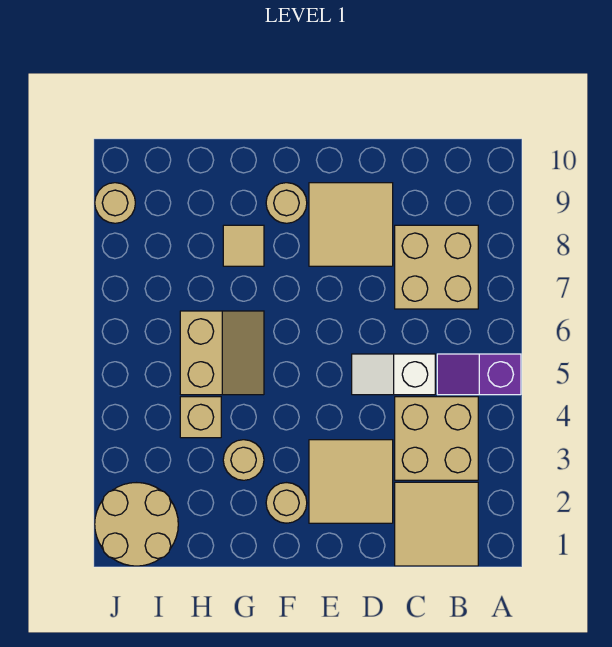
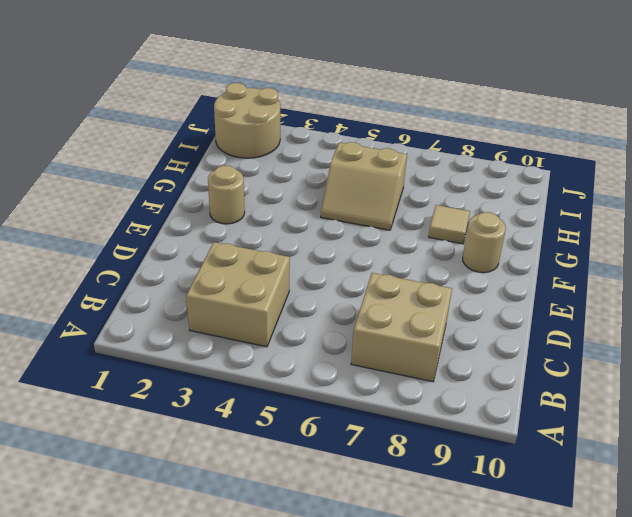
none -> purple slope A5:B5 level 1 top A
none -> tan tile B1:C2 level 1
none -> white slope C5:D5 level 1 top C

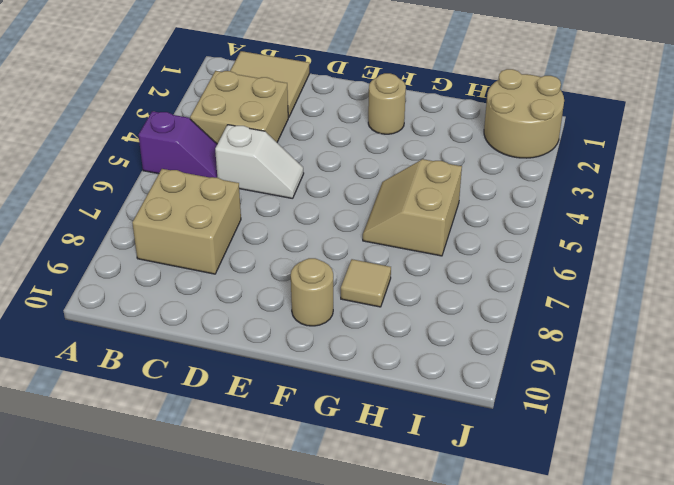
none -> tan tile D2:E3 level 1
none -> tan tile D8:E9 level 1
none -> tan round brick G3 level 1

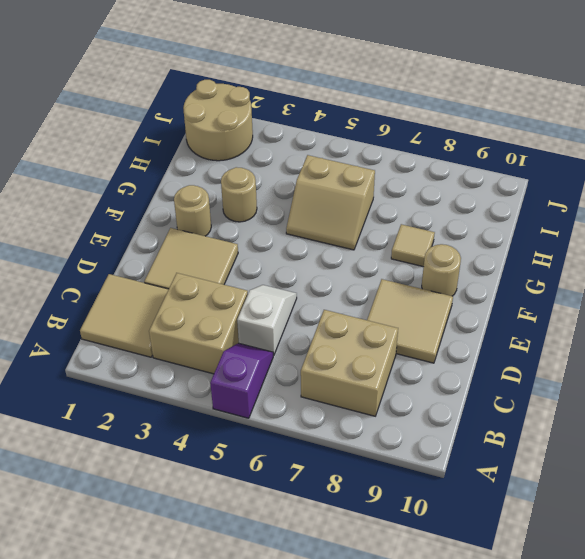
none -> tan brick H4 level 1
none -> tan round brick J9 level 1

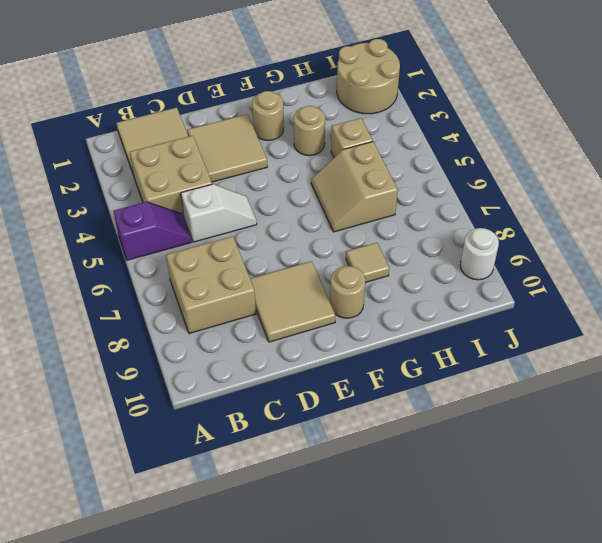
white round brick J9 level 1 -> tan round brick J9 level 1

